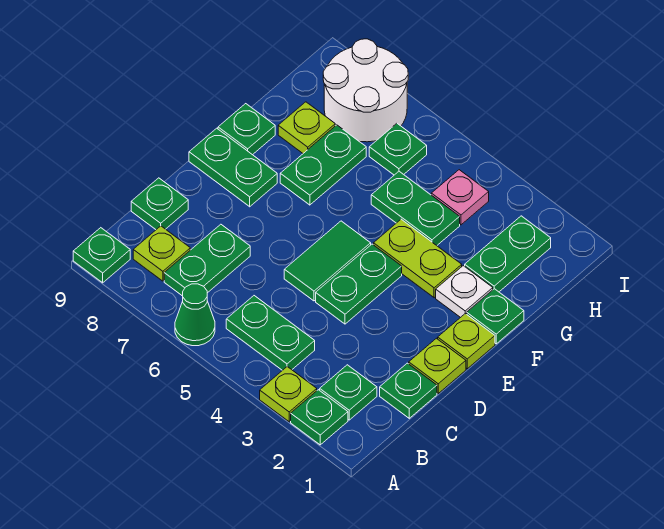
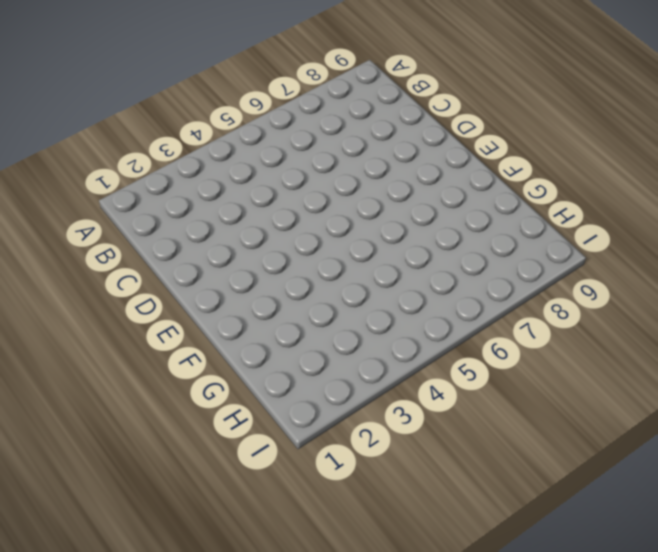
none -> green plate A2 level 1
none -> lime plate A3 level 1
none -> green cone A6 level 1

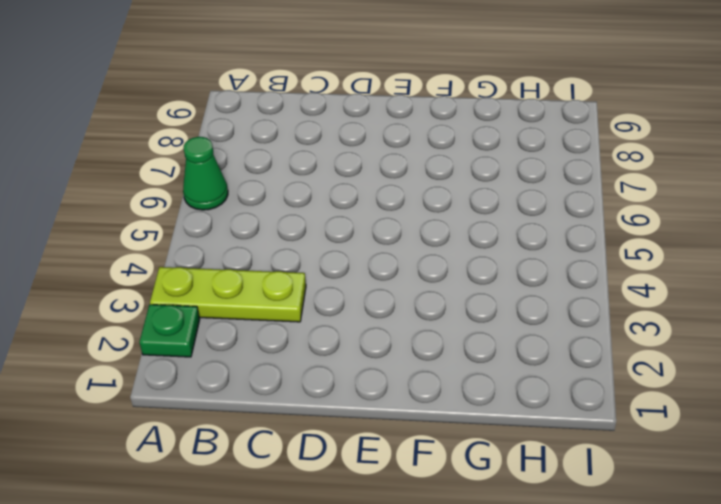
lime plate A3:C3 level 1 -> lime plate A3 level 1
none -> green plate A9 level 1
none -> green plate B2 level 1
none -> green plate B4:B5 level 1

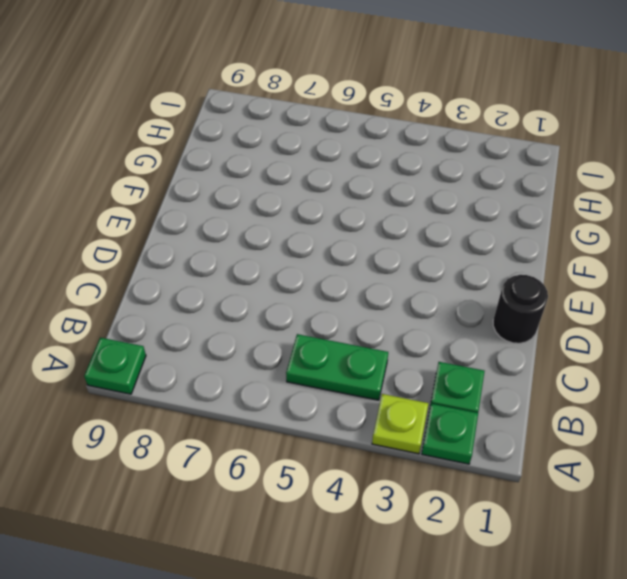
black round brick D1 level 1 -> lime plate D1 level 1
none -> green cone A6 level 1
none -> green plate B7:C7 level 1
none -> lime plate B8 level 1

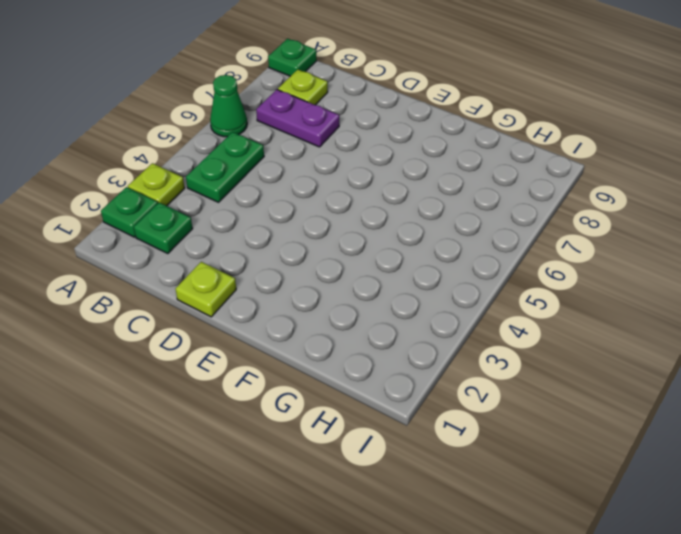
purple plate B7:C7 level 1 -> green plate B7:C7 level 1
none -> green plate C1 level 1
none -> green plate C9 level 1
none -> green plate D4:E4 level 1

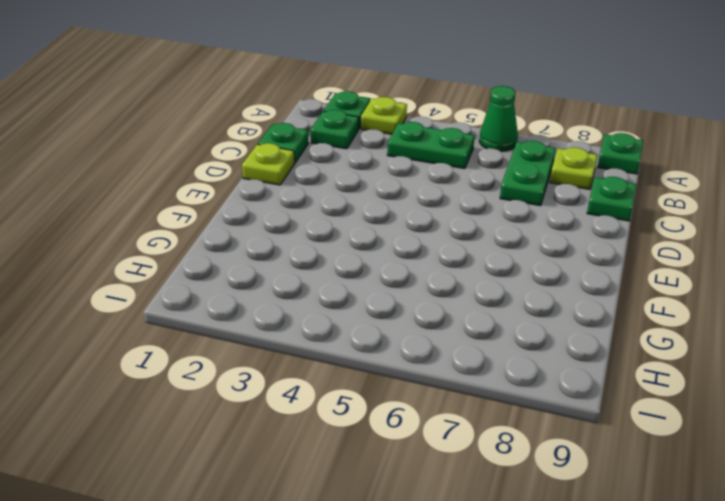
none -> green plate D4:E4 level 1
none -> green tile D5:E5 level 1
none -> lime plate E1 level 1

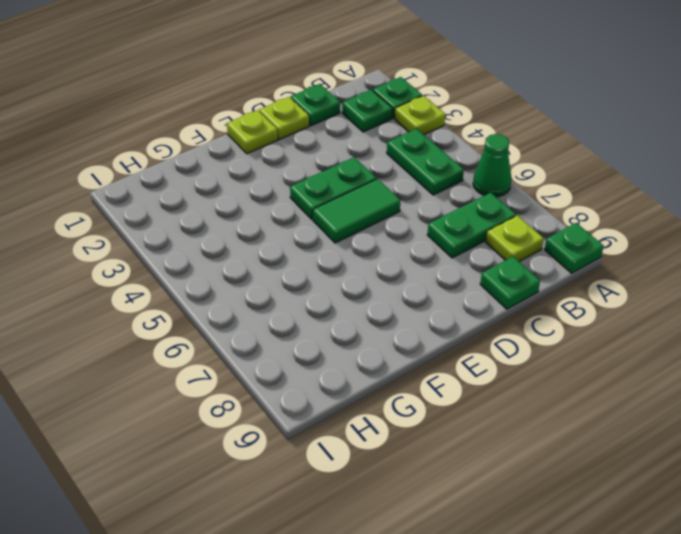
none -> green plate E8:E9 level 1
none -> green plate F1 level 1
none -> white plate F2 level 1

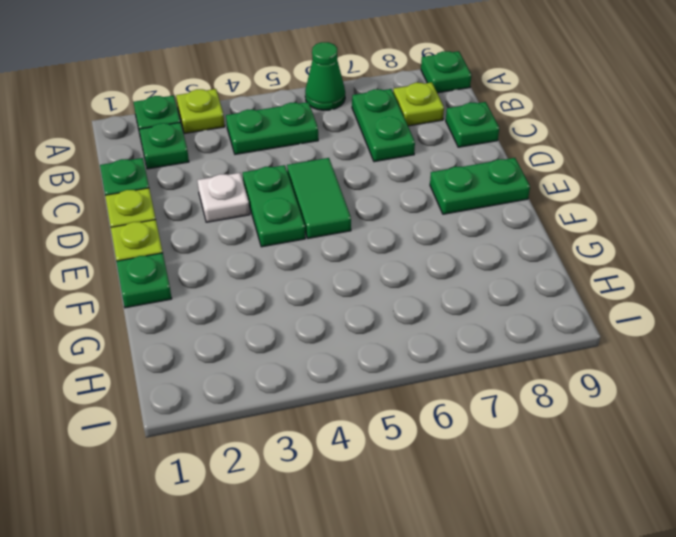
white plate D3 level 1 -> white plate F2 level 1
none -> lime plate F3:F4 level 1
none -> green plate F7:G7 level 1
none -> green plate F9 level 1

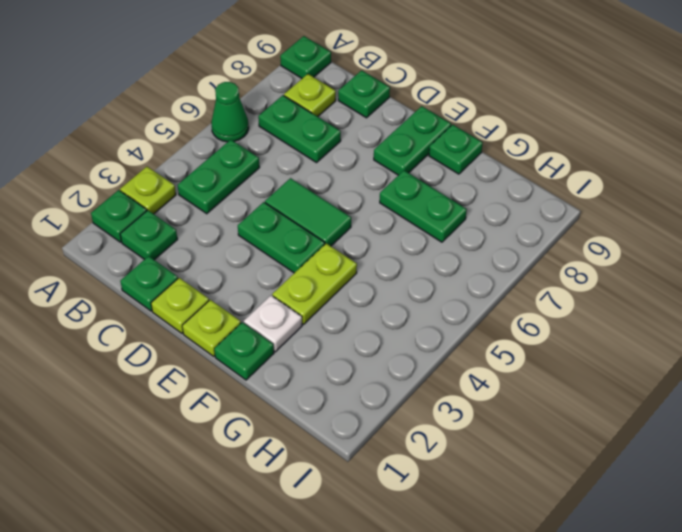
none -> green plate G2:H2 level 1
none -> green plate G4:G5 level 1
none -> lime plate G8 level 1

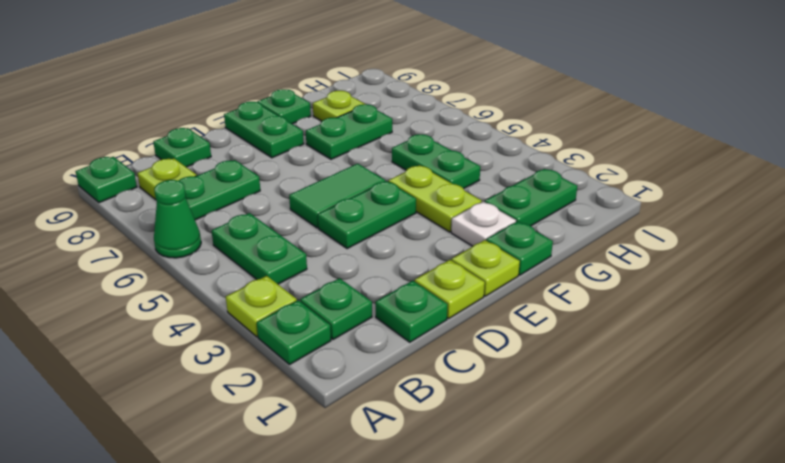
none -> pink plate H4 level 1
none -> green plate H6 level 1
none -> white round brick H7:I8 level 1

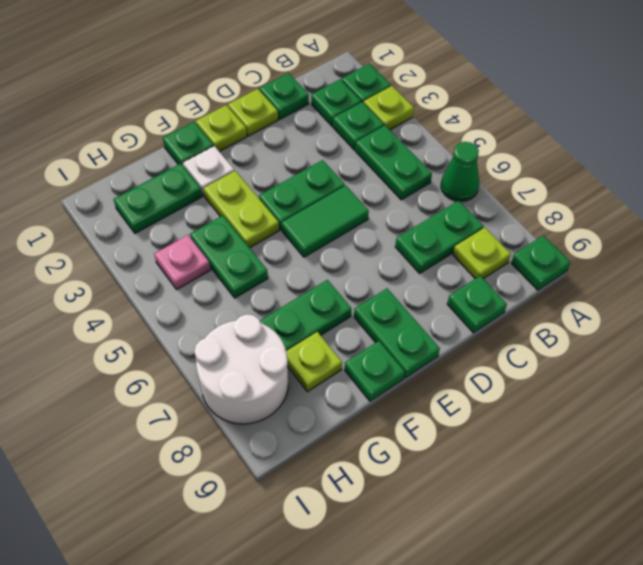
green plate B3 level 1 -> green plate H6 level 1

